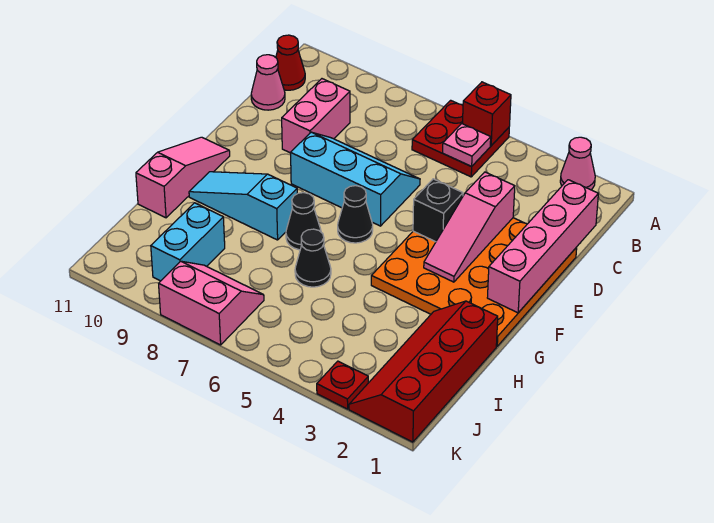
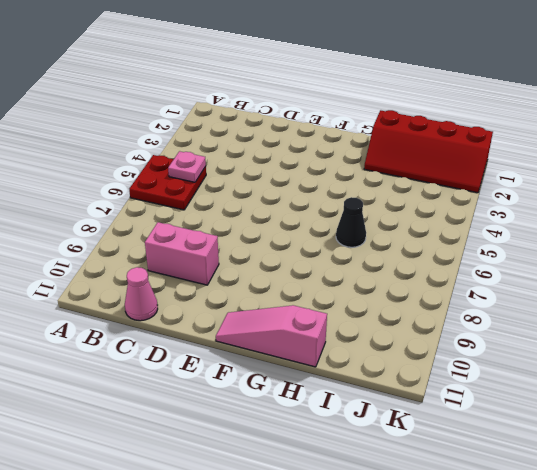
none -> pink cone A2 level 1
none -> red cone B11 level 1
none -> orange plate D1:G4 level 1

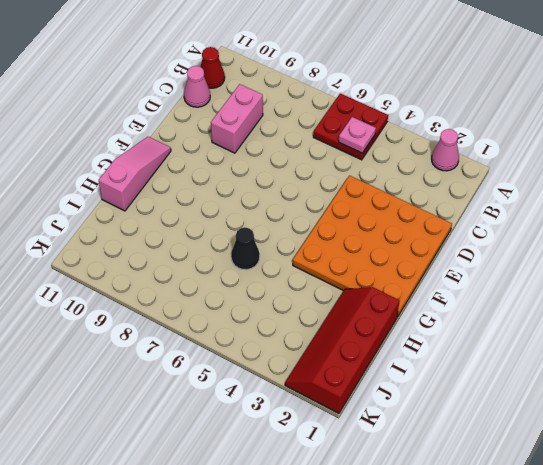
none -> cyan slope D6:E8 level 1 top E
none -> black cone F6 level 1
none -> black cone G7 level 1

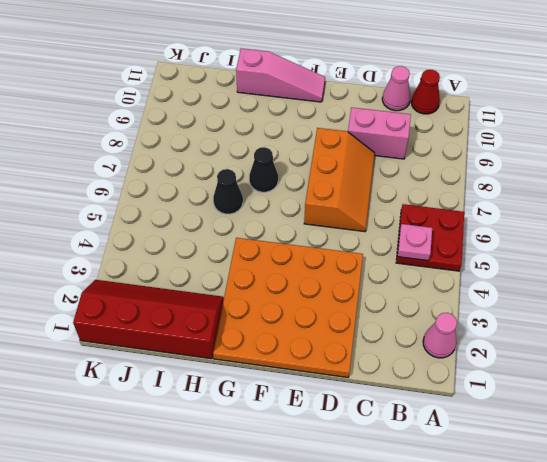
orange slope D6:E8 level 1 top E -> cyan slope D6:E8 level 1 top E
none -> black cone F6 level 1
none -> cyan slope G8:G10 level 1 top 8
none -> cyan brick I9:J9 level 1

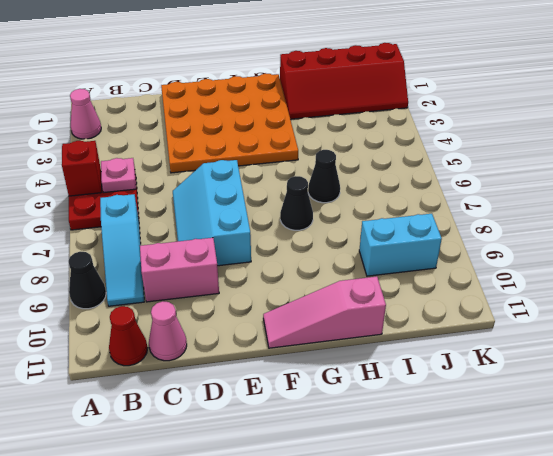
black cone A9 level 1 -> black cone F6 level 1
cyan slope B7:B9 level 1 top 7 -> cyan slope G8:G10 level 1 top 8
none -> pink slope J7:K8 level 1 top K
none -> red plate K3 level 1
none -> pink brick C1:F1 level 2

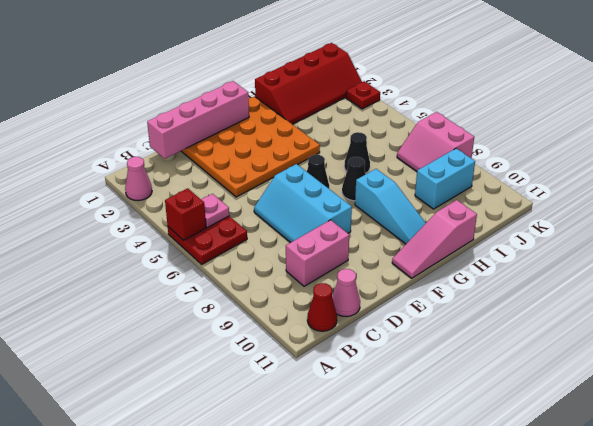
none -> pink slope D3:F3 level 2 top D
none -> black brick E4 level 2

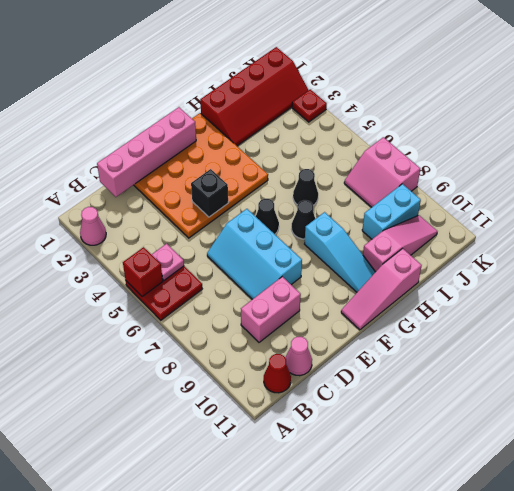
pink slope H10:J10 level 1 top H -> pink slope D3:F3 level 2 top D

